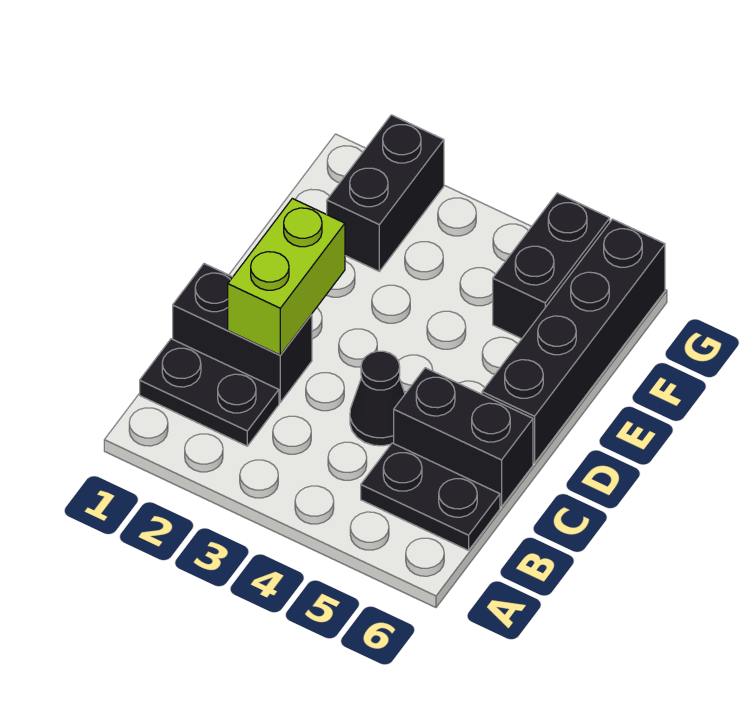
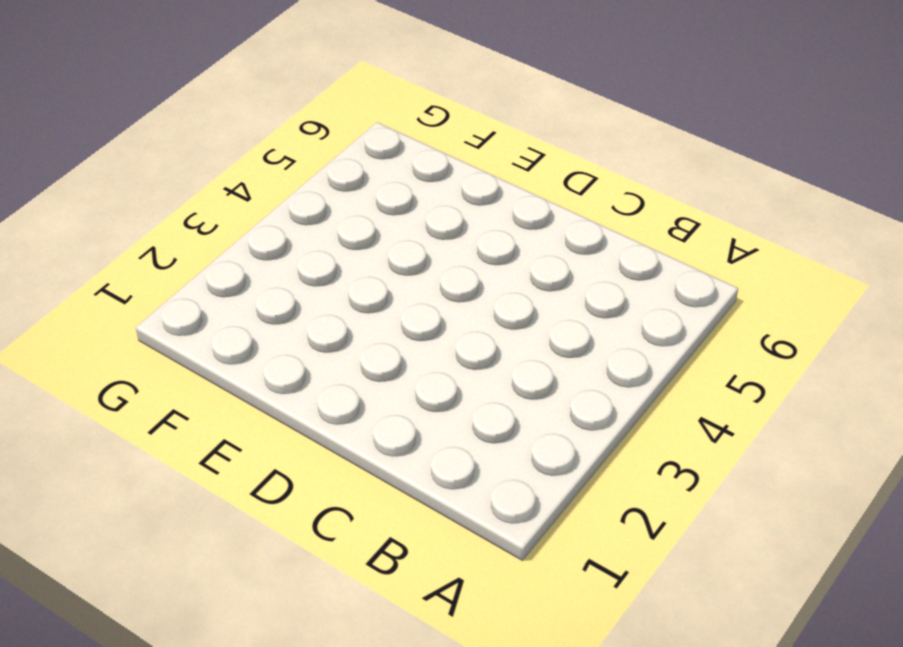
none -> black plate B1:B2 level 1
none -> black plate B5:B6 level 1

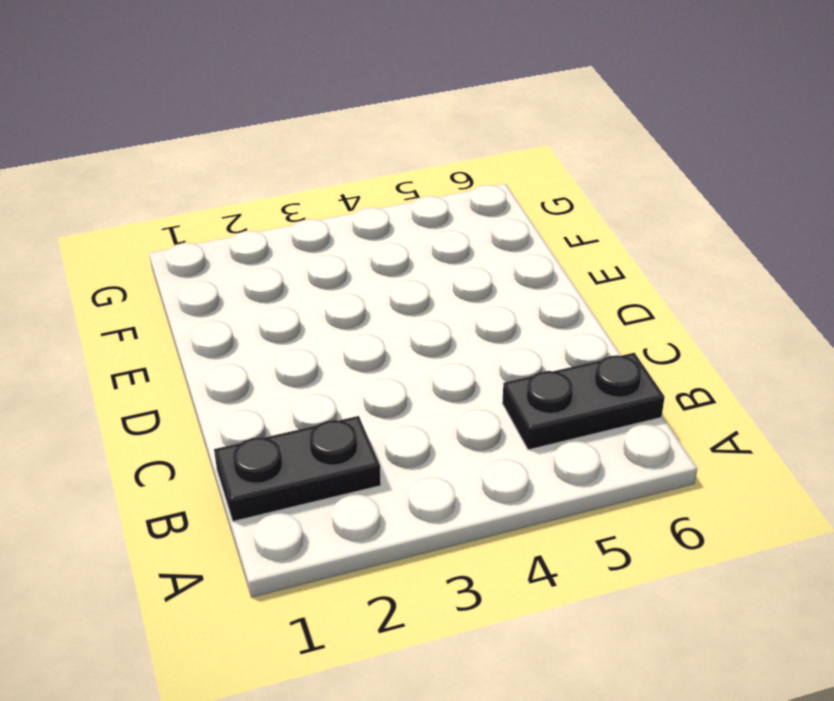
none -> black brick C1:C2 level 1
none -> black cone C4 level 1

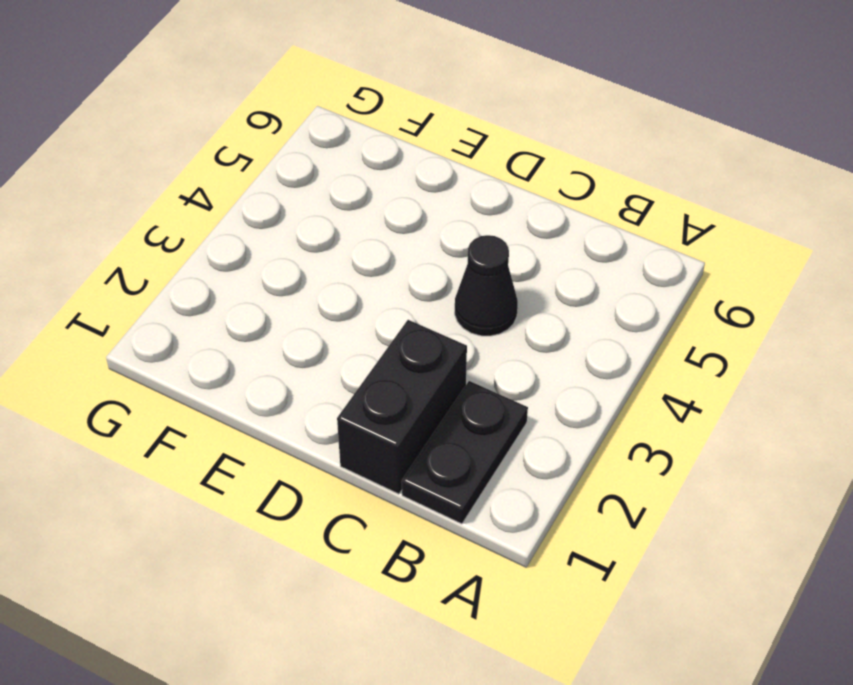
none -> black plate B5:B6 level 1
none -> black brick C5:C6 level 1

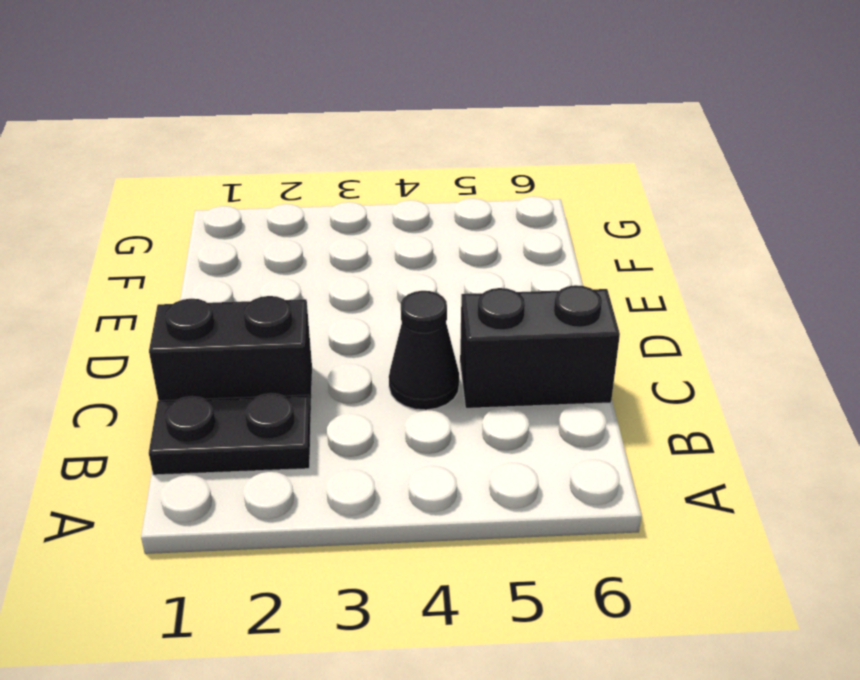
none -> black plate B5:B6 level 1
none -> black brick D6:G6 level 1

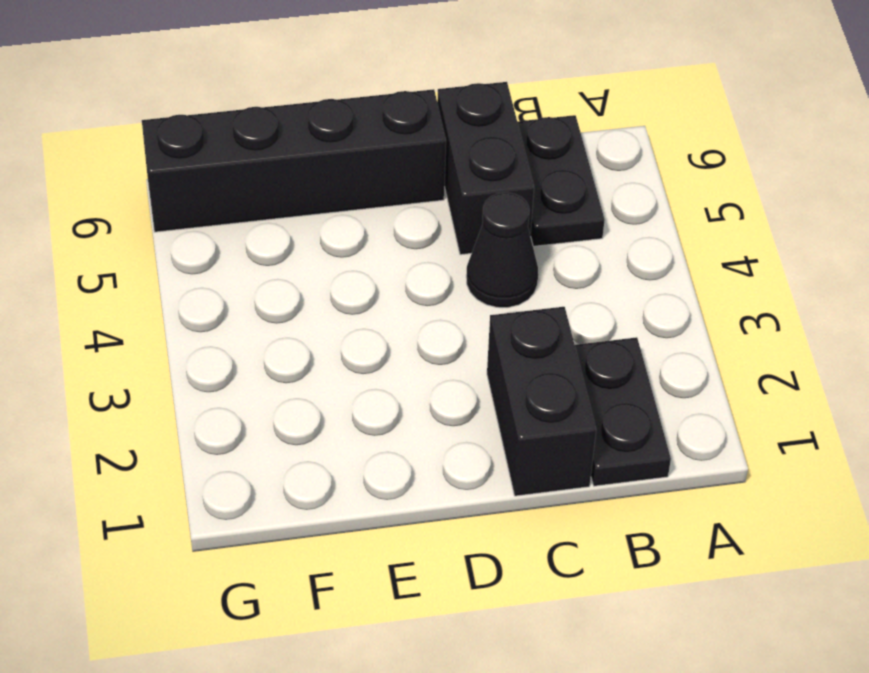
none -> black brick F2:G2 level 1
none -> black brick F5:G5 level 1

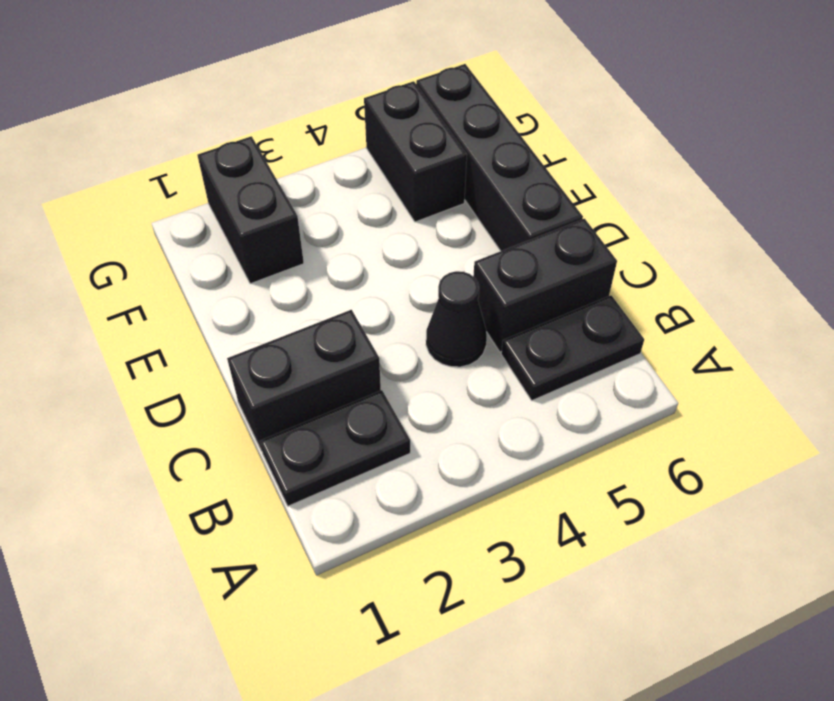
none -> lime brick C2:D2 level 2

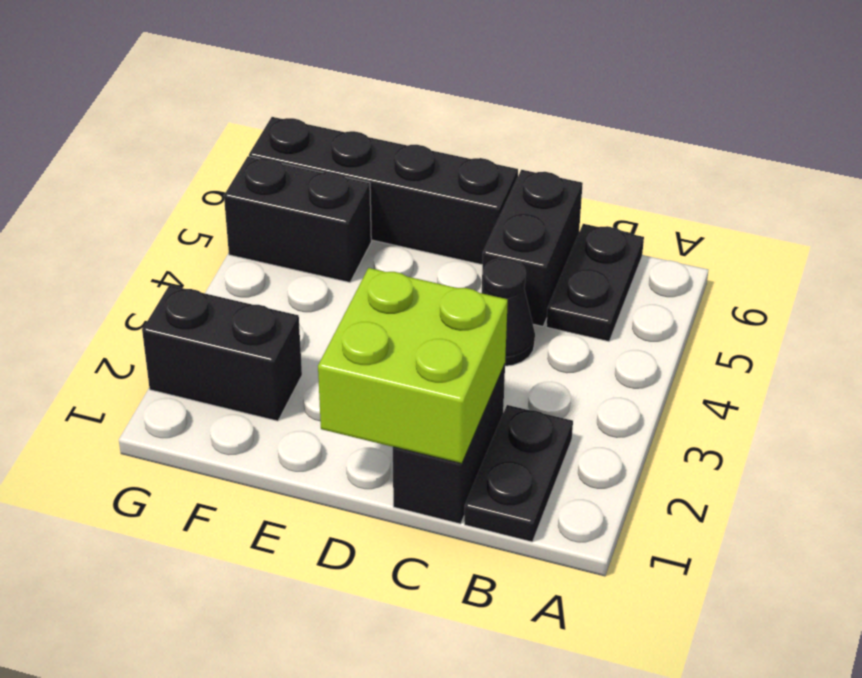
lime brick C1:D2 level 2 -> lime brick C2:D2 level 2

